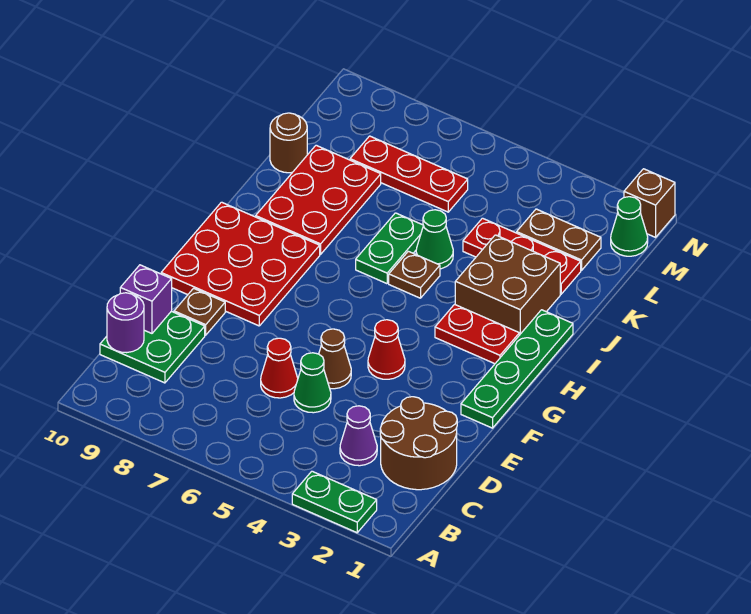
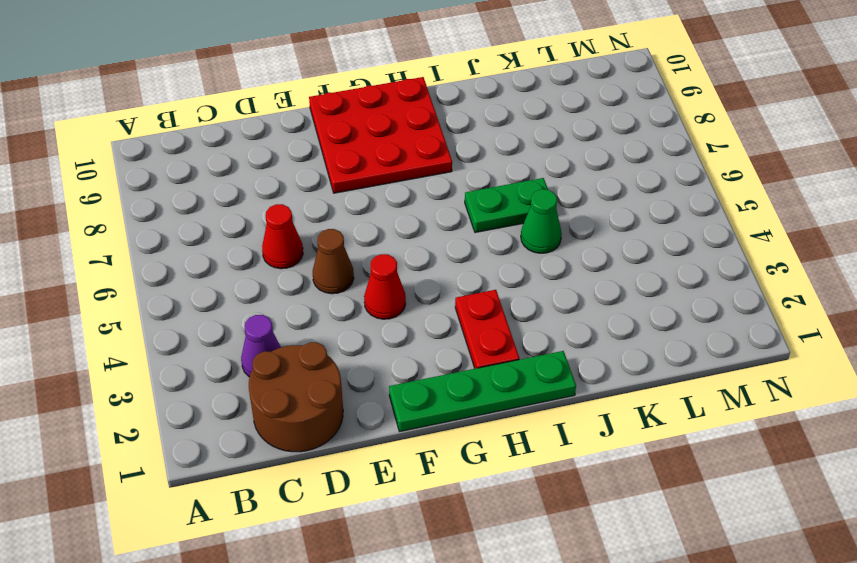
none -> green plate A2:A3 level 1
none -> green plate C9:D10 level 1
none -> green cone D5 level 1

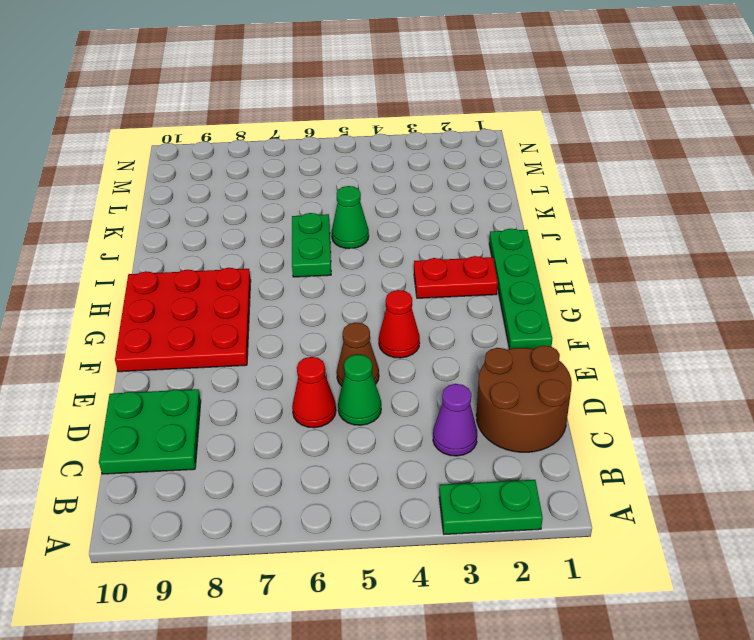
none -> brown plate E9 level 1
none -> brown brick I2:J3 level 1
none -> brown plate I5 level 1

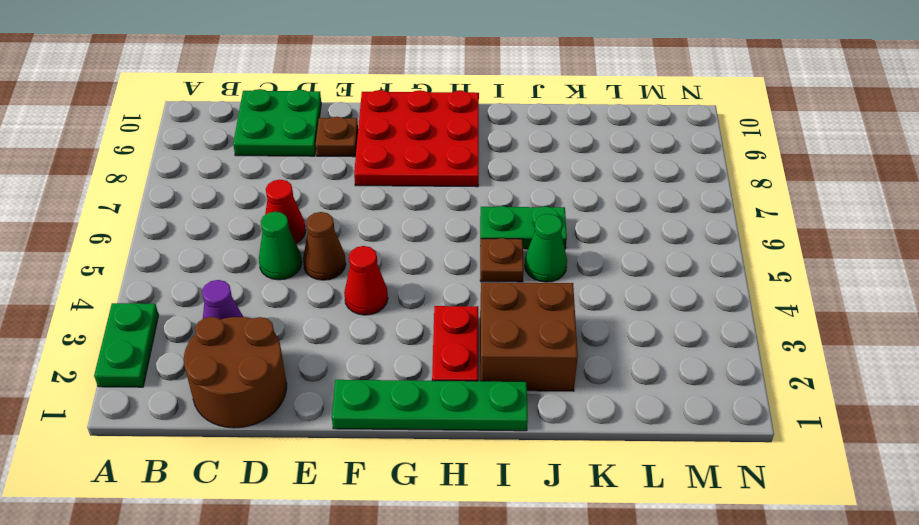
none -> red plate I8:K9 level 1
none -> red plate K2:K4 level 1
none -> brown round brick K10 level 1

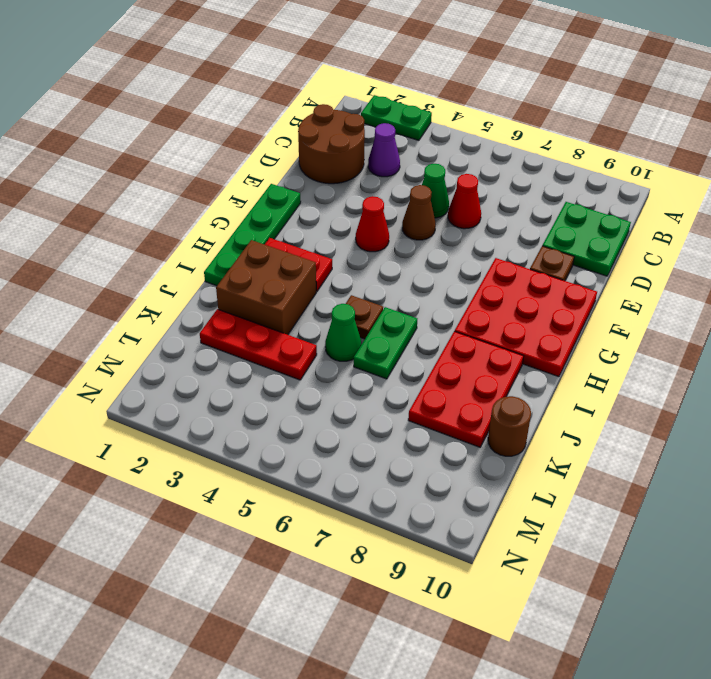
none -> brown plate L2:L3 level 1
none -> red plate L6:L8 level 1
none -> green cone M1 level 1

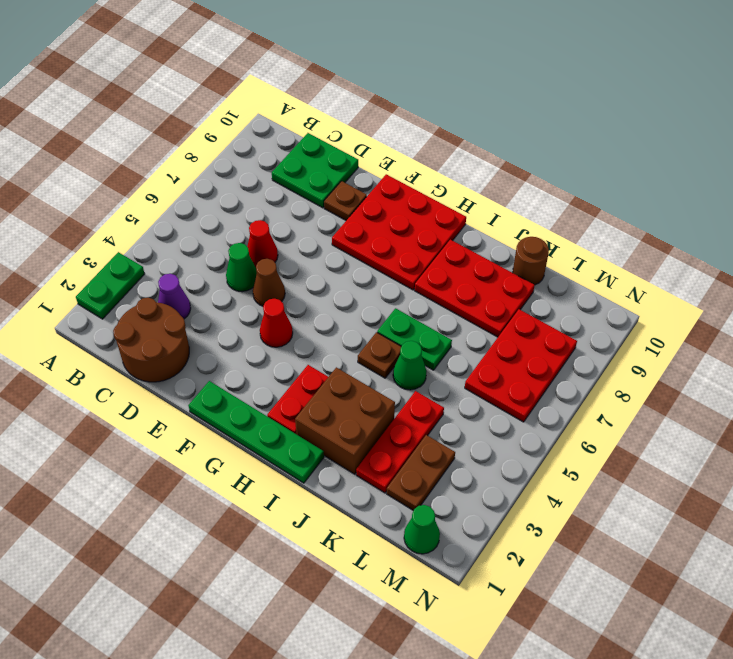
red plate L6:M8 level 1 -> red plate L6:L8 level 1
none -> brown brick N1 level 1
none -> purple round brick C10 level 2
none -> purple brick D10 level 2

